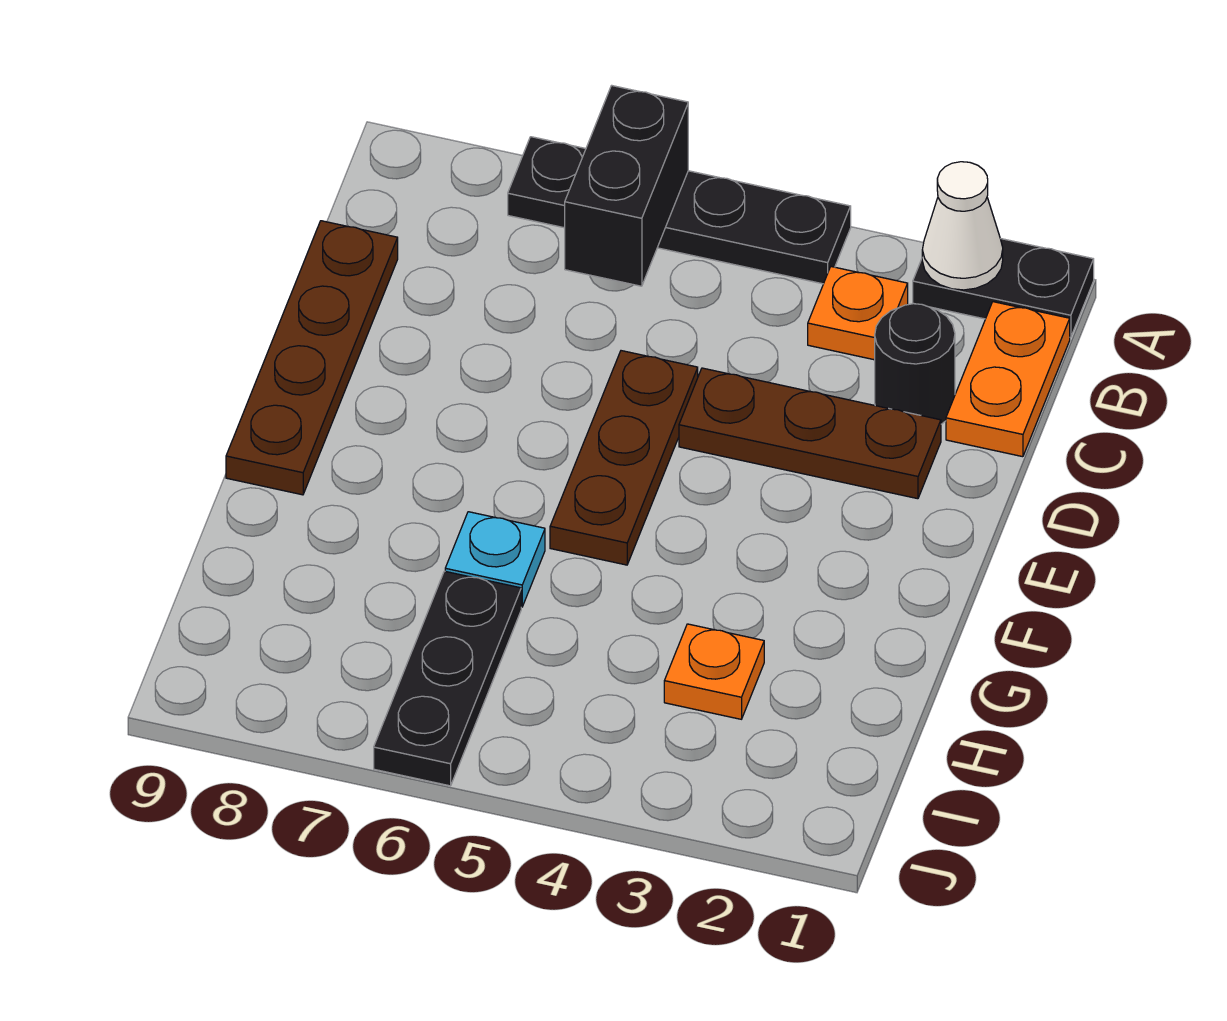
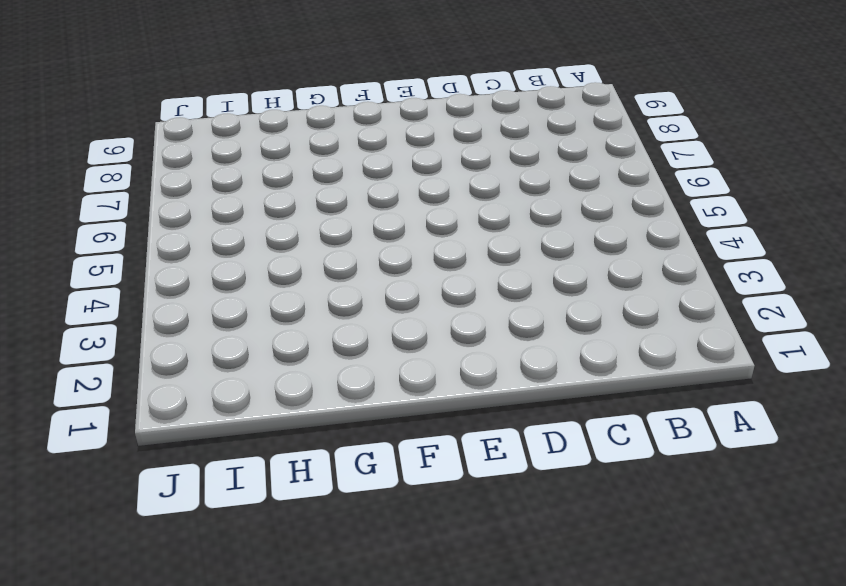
none -> black plate A1:A2 level 1
none -> black plate A4:A7 level 1
none -> orange plate B1:C1 level 1

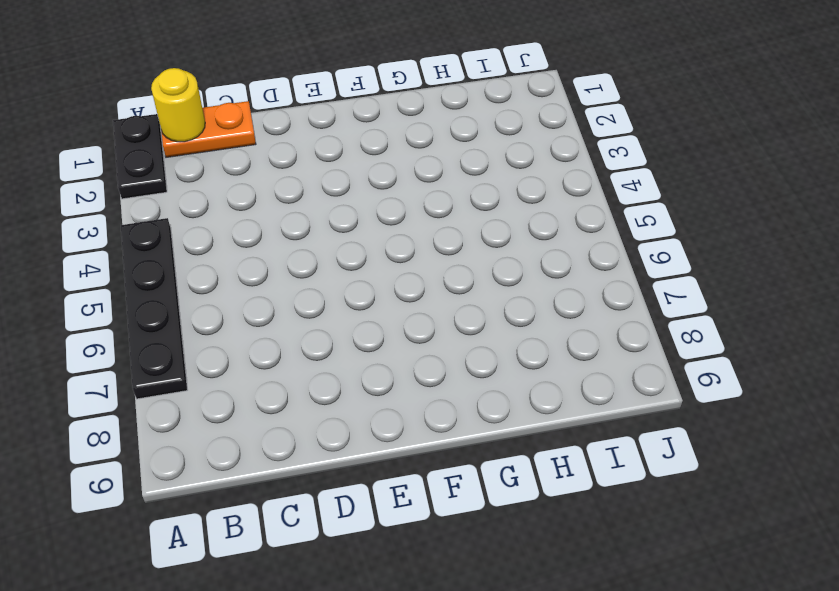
yellow round brick B1 level 2 -> none
none -> orange plate B3 level 1
none -> black round brick C2 level 1
none -> brown plate C9:F9 level 1

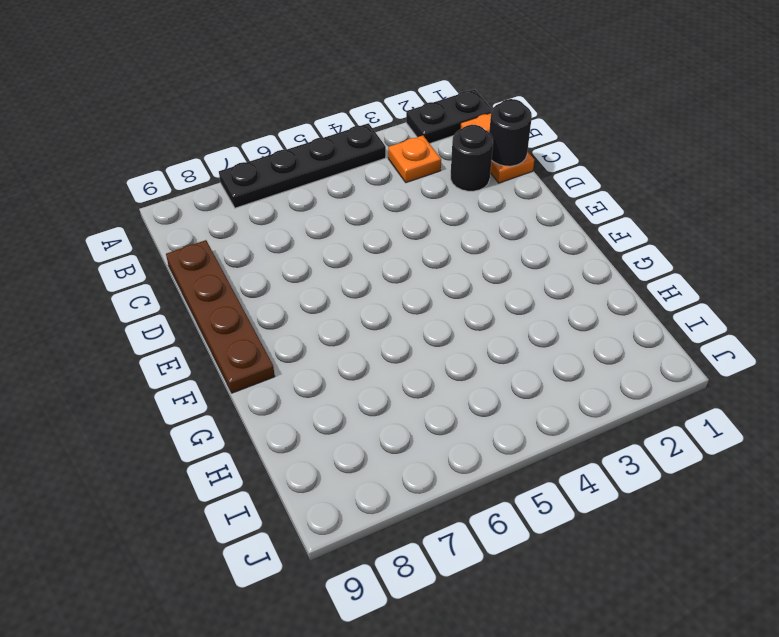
black round brick C1 level 2 -> none
none -> brown plate D2:D4 level 1
none -> brown plate D5:F5 level 1
none -> cyan plate G6 level 1

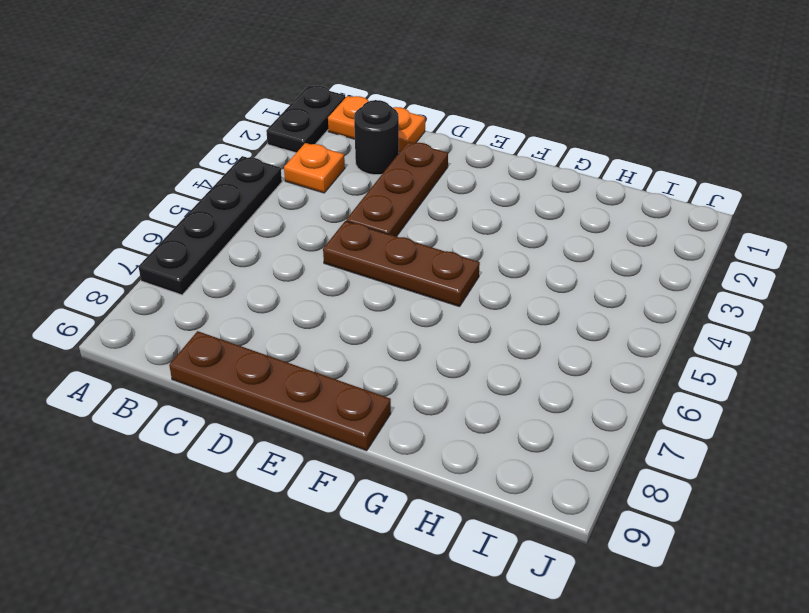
none -> cyan plate G6 level 1
none -> orange plate H3 level 1
none -> black plate H6:J6 level 1

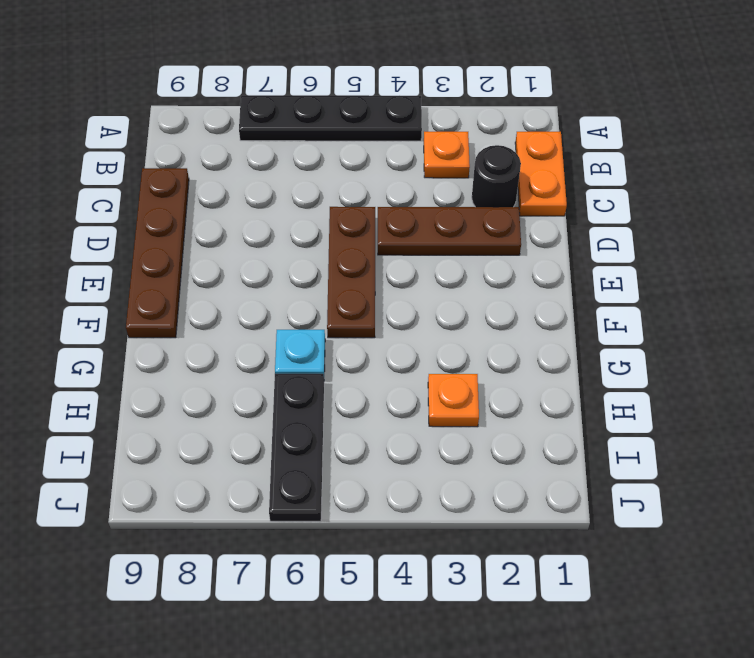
none -> black plate A1:A2 level 1
none -> white cone A2 level 2
none -> black brick A6:B6 level 2

